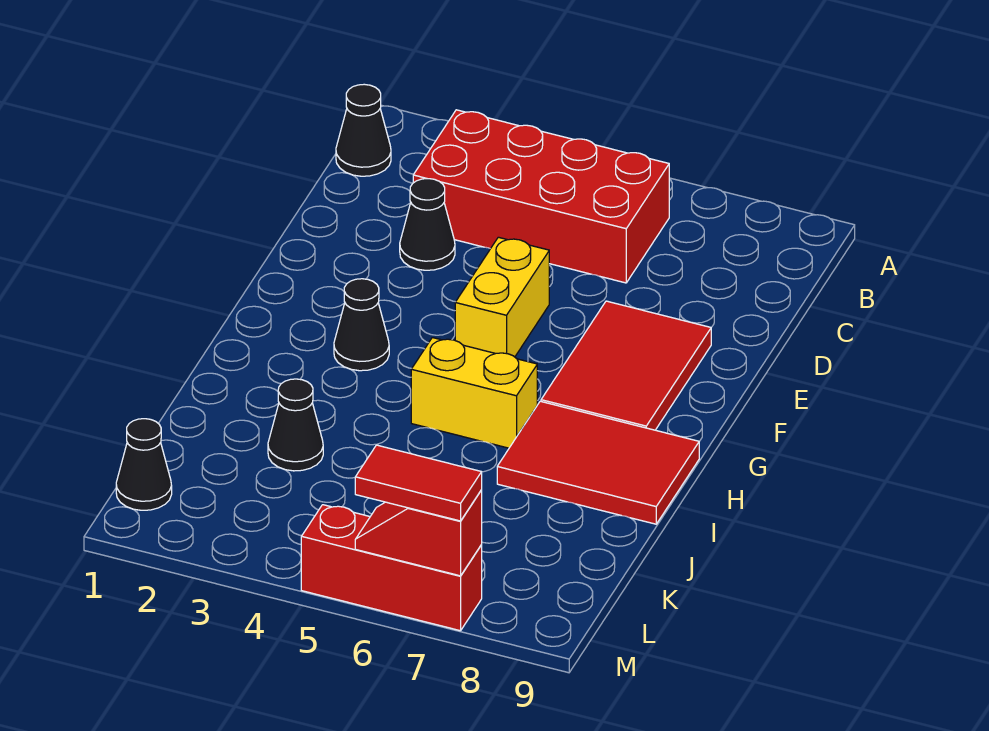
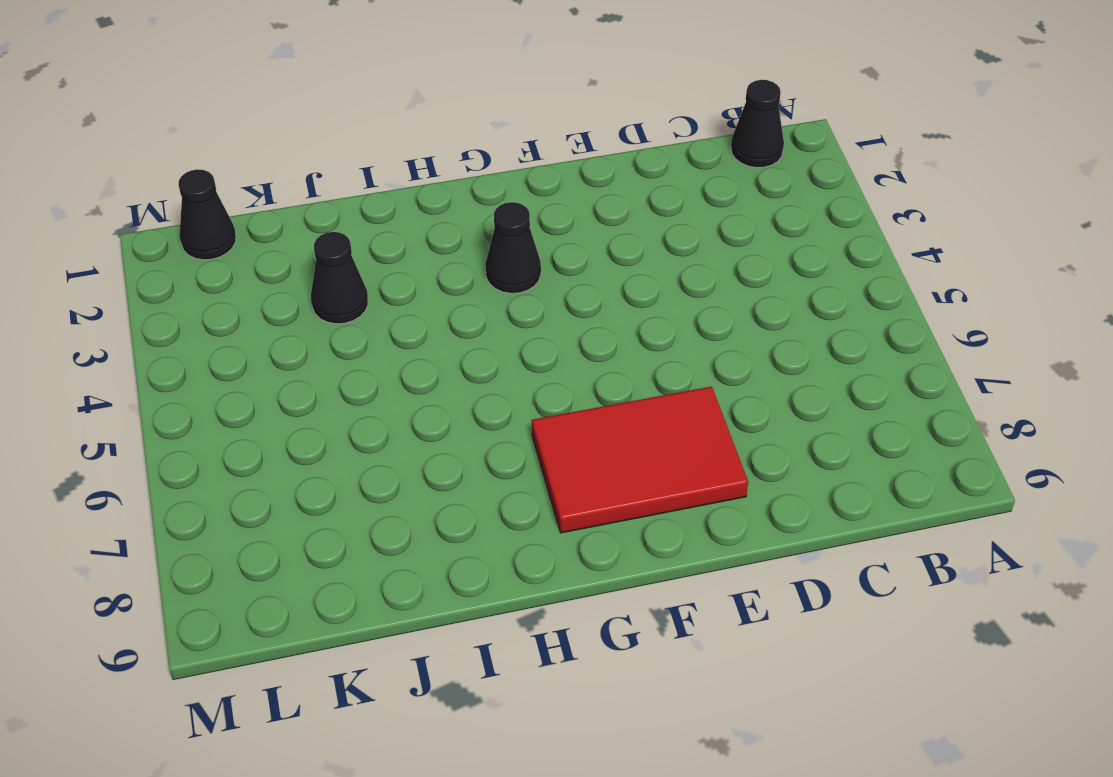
none -> red brick B3:C6 level 1
none -> black cone D3 level 1
none -> yellow brick E5:F5 level 1

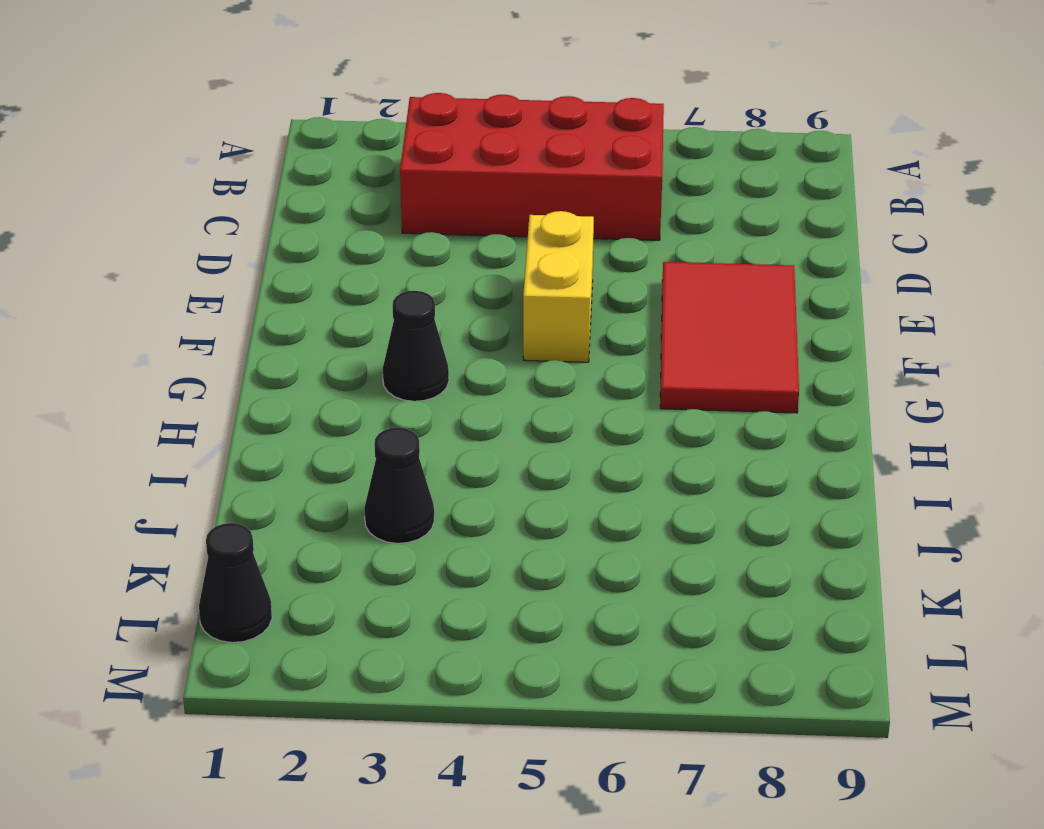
none -> black cone B1 level 1
none -> black cone D3 level 1
none -> yellow brick H5:H6 level 1

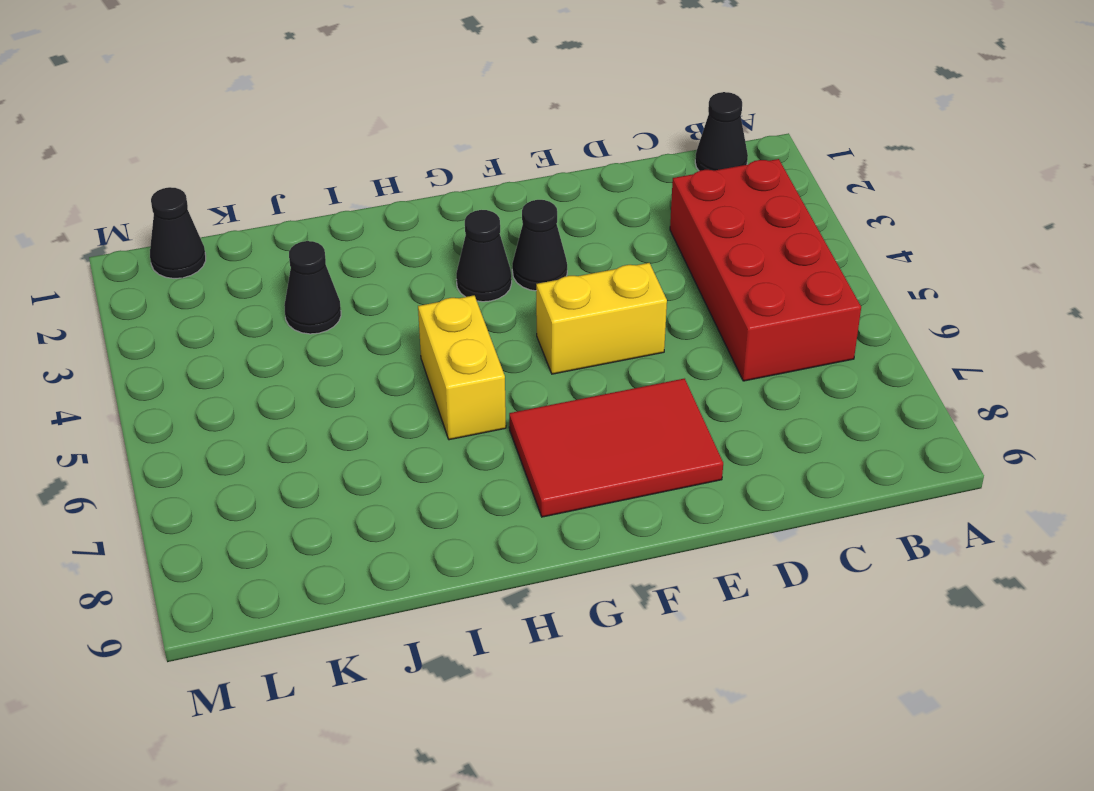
black cone F3 level 1 -> black cone D3 level 1
none -> red tile H7:I9 level 1
none -> red brick M5:M7 level 1
none -> red slope M6:M7 level 2 top 7

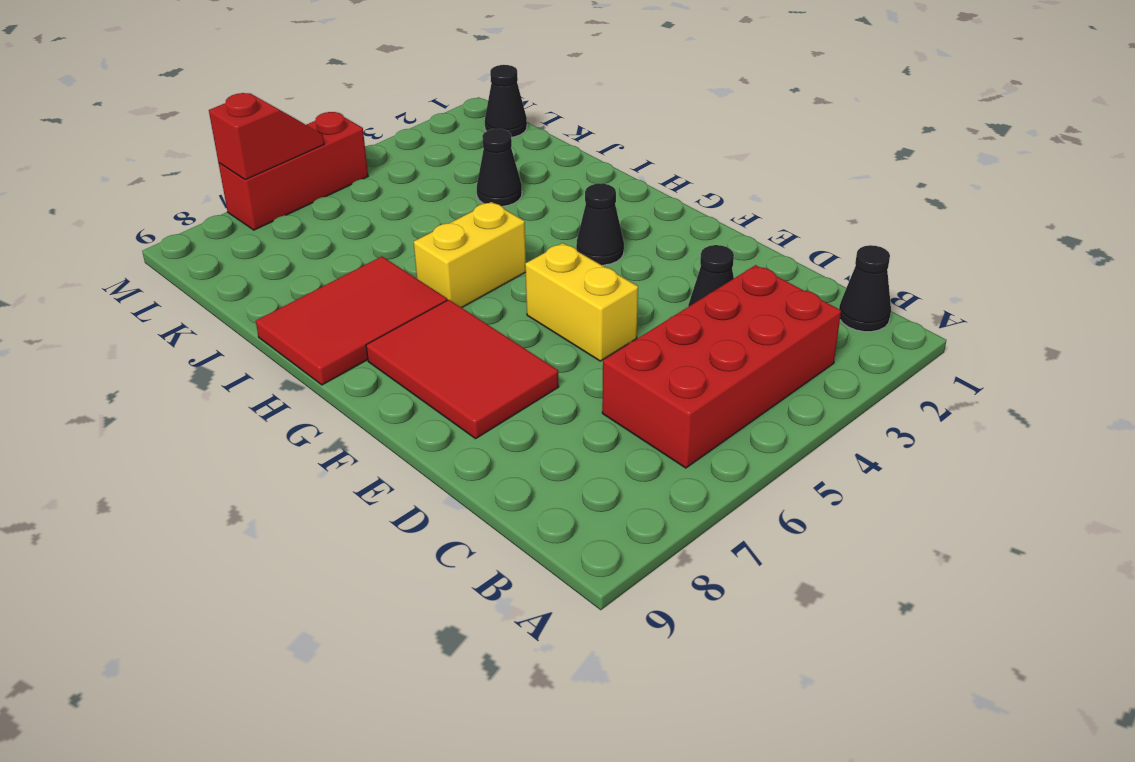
none -> red tile M6:M7 level 3

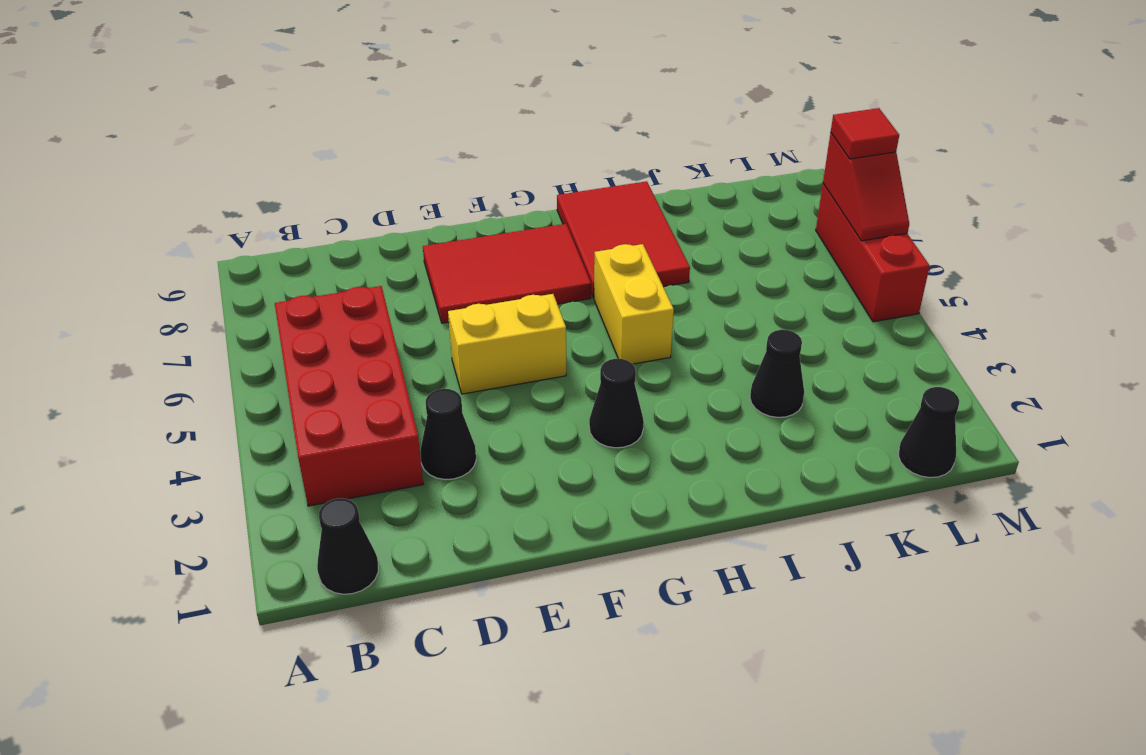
red tile M7 level 3 -> red tile M6:M7 level 3

